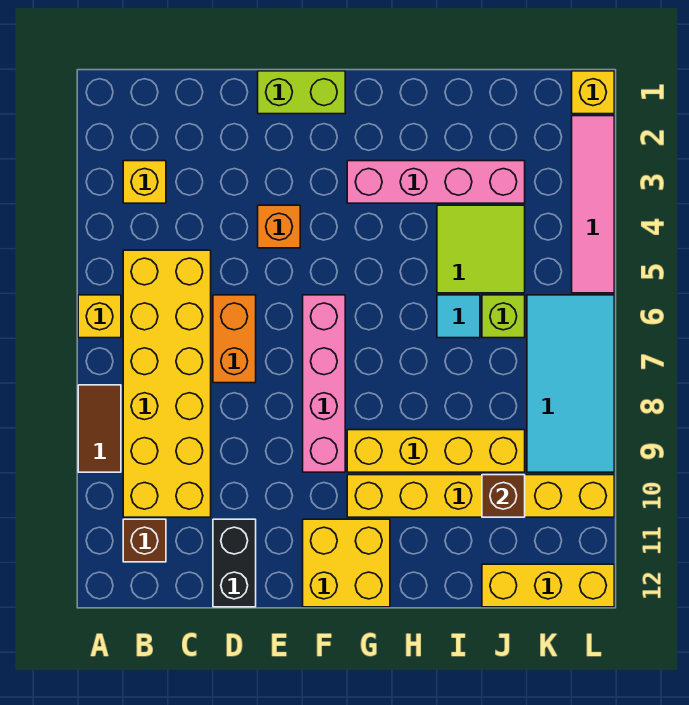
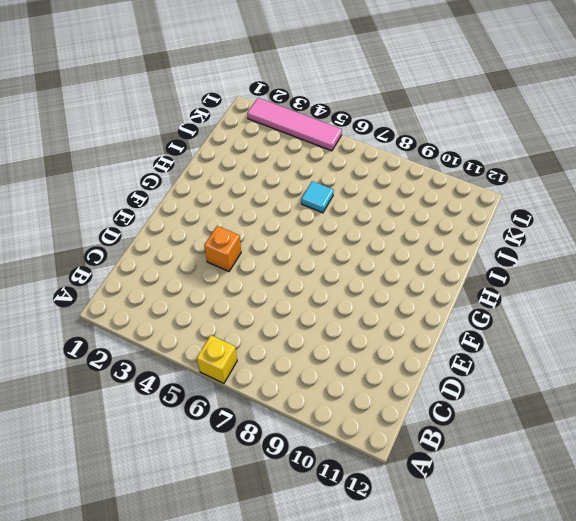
none -> brown tile A8:A9 level 1
none -> yellow brick B3 level 1
none -> yellow brick B5:C10 level 1

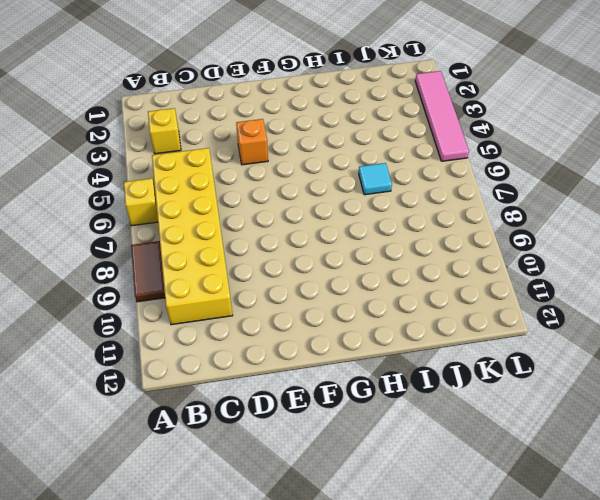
none -> brown brick B11 level 1
none -> orange brick D6:D7 level 1
none -> black brick D11:D12 level 1

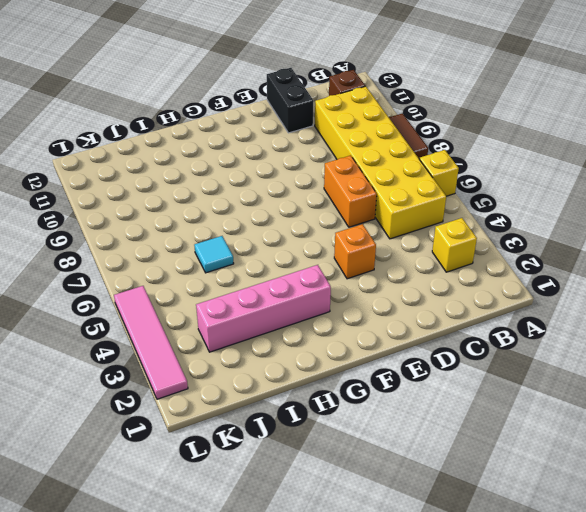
none -> lime brick E1:F1 level 1
none -> pink brick F6:F9 level 1
none -> yellow brick F11:G12 level 1

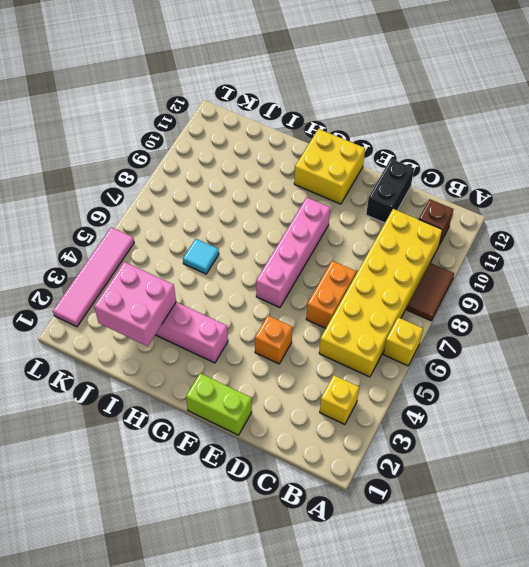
pink brick I2:J3 level 2 -> none
none -> yellow brick G9:J9 level 1
none -> yellow brick G10:L10 level 1
none -> lime tile I4:J5 level 1

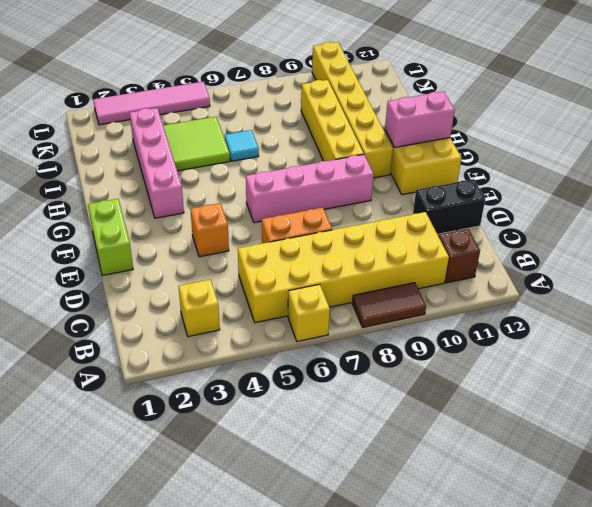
pink brick G11:G12 level 2 -> none
none -> lime brick J6 level 1
none -> yellow brick J12:L12 level 1
none -> cyan tile K6:L9 level 1

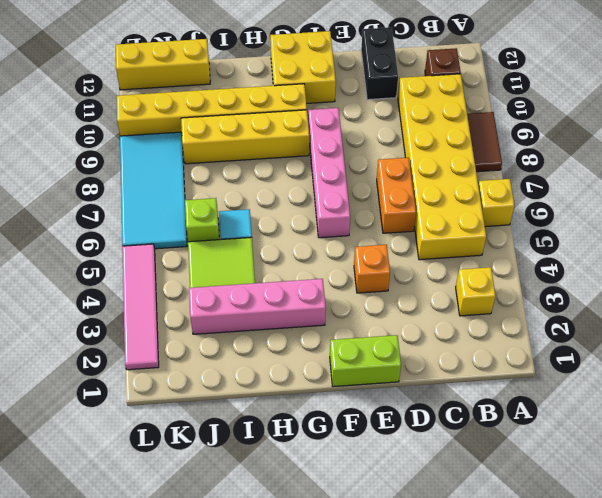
none -> yellow brick L1 level 1
none -> brown brick J10 level 2

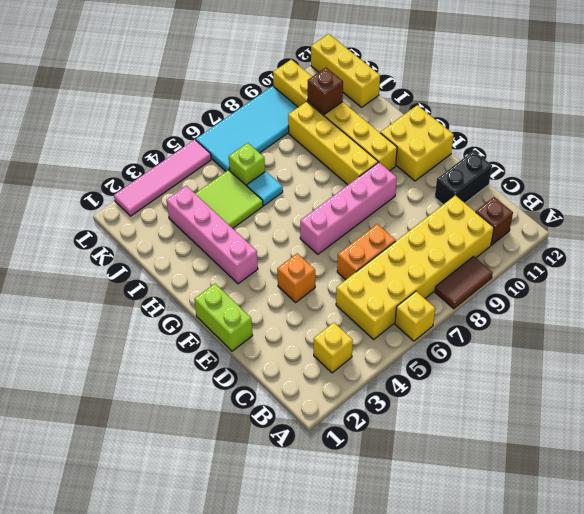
none -> yellow brick L1 level 1

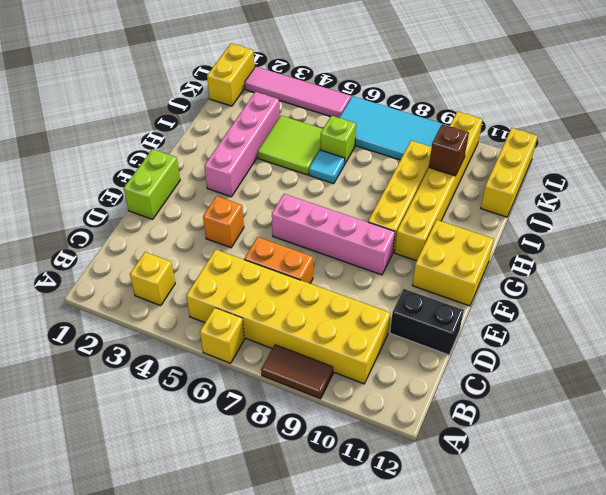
yellow brick K1:L1 level 1 -> yellow brick L1 level 1
none -> brown brick B11 level 1

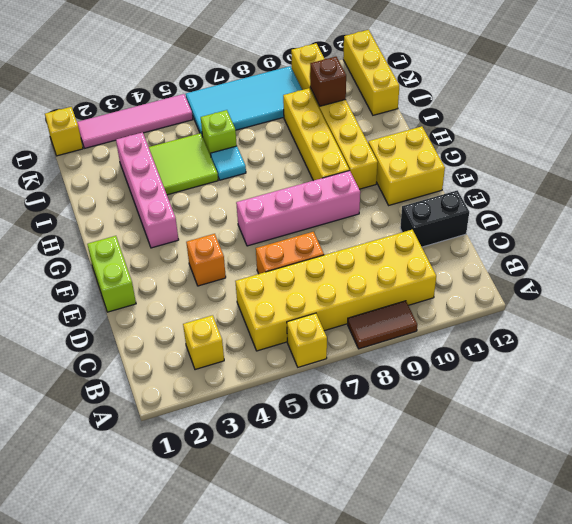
none -> brown brick B11 level 1

